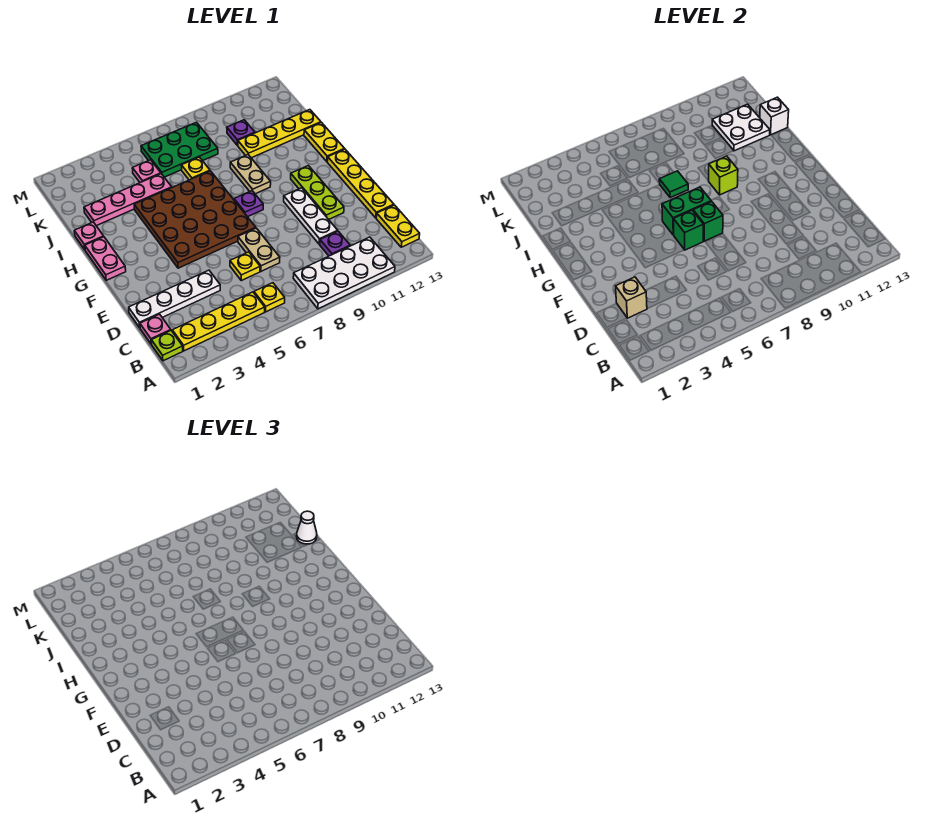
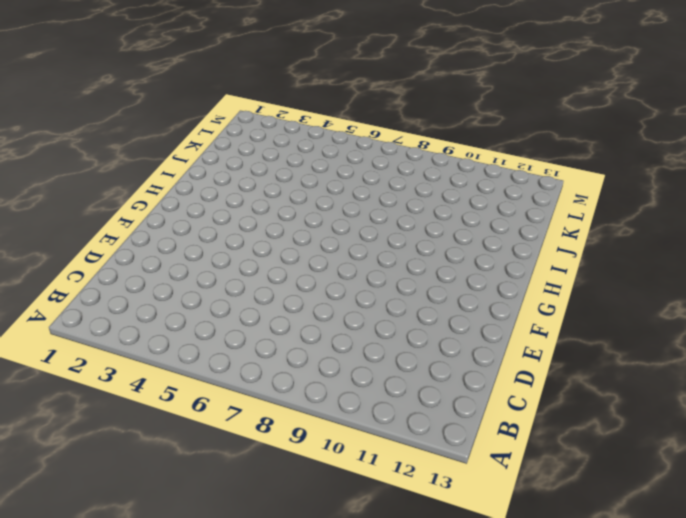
none -> white plate A8:B11 level 1
none -> lime plate B1 level 1
none -> yellow plate B2:B5 level 1
none -> yellow plate B6 level 1

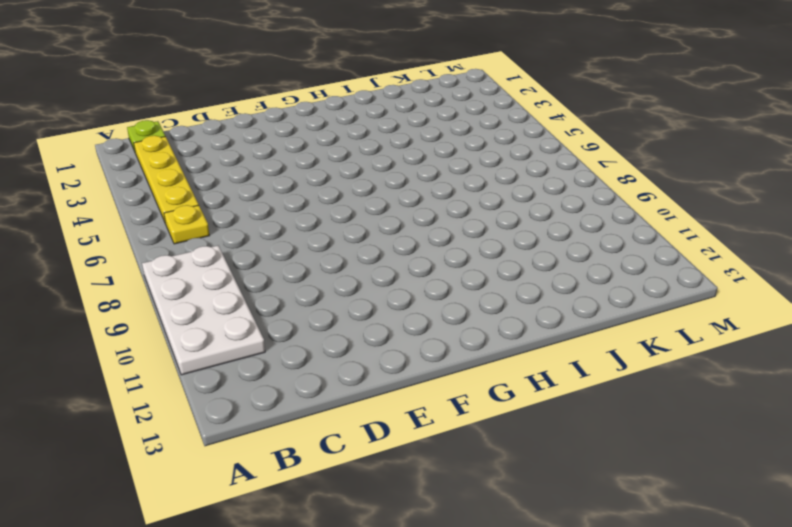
none -> yellow plate B13:C13 level 1
none -> pink plate C1 level 1
none -> purple plate C10 level 1
none -> white plate D1:D4 level 1

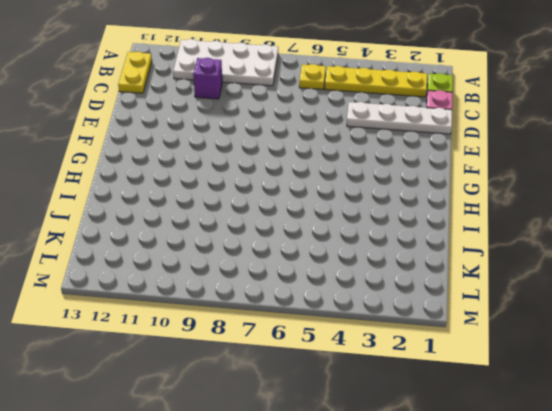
purple brick C10 level 1 -> purple plate C10 level 1
none -> yellow plate D6 level 1
none -> tan plate D7:E7 level 1
none -> white plate D10:F10 level 1
none -> yellow plate D13:G13 level 1

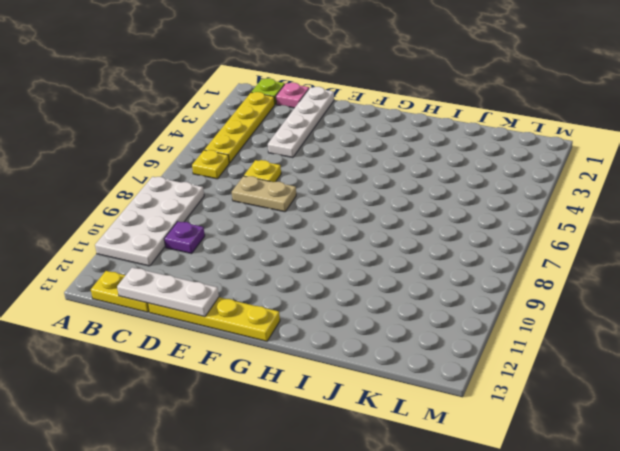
white plate C13:E13 level 2 -> white plate D10:F10 level 1
none -> lime plate E11:G11 level 1
none -> brown plate F4:I7 level 1
none -> pink plate G1:H1 level 1
none -> purple plate G8 level 1

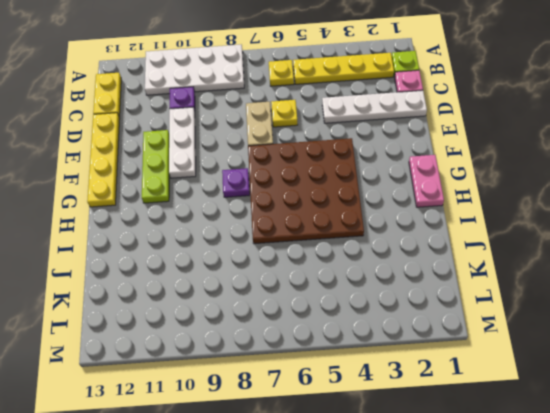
none -> tan plate H9:I9 level 1
none -> yellow plate H13:I13 level 1
none -> pink plate I1 level 1
none -> pink plate J2:J5 level 1

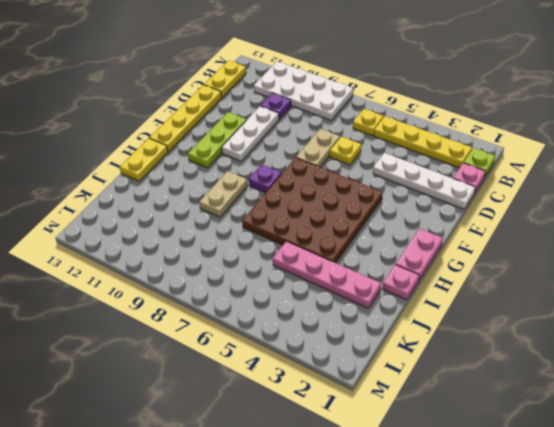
none -> yellow plate J7 level 1
none -> yellow plate J10:J13 level 1
none -> pink plate K5 level 1
none -> green plate K6:L8 level 1

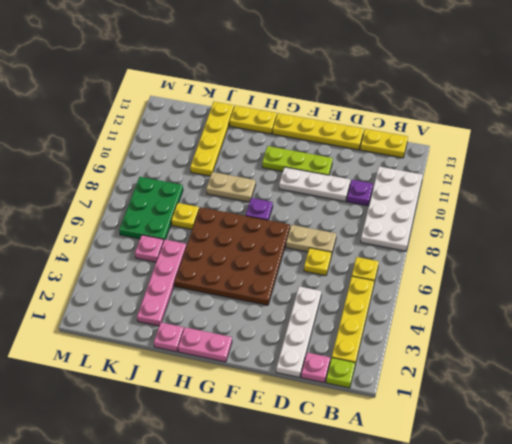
none -> purple plate K10 level 1
none -> tan brick D2 level 2
none -> green brick F6 level 2
none -> green brick F7 level 2

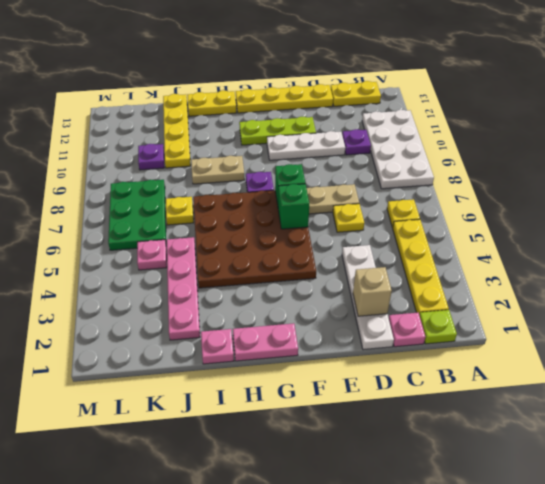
none -> green brick G6:G7 level 2
none -> lime brick H9 level 2
none -> green tile I7 level 2
none -> white plate J11:K12 level 2

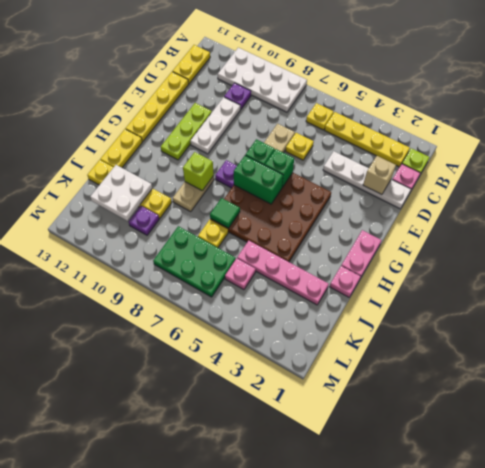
none -> white brick J13 level 2
none -> white cone J13 level 3

